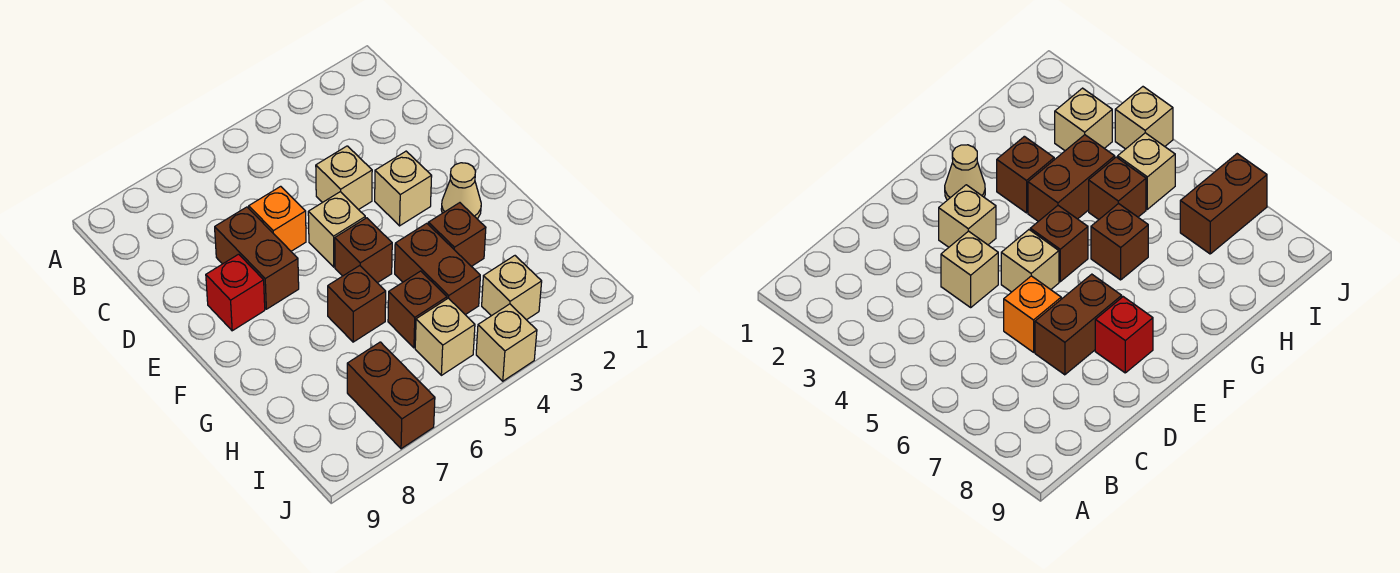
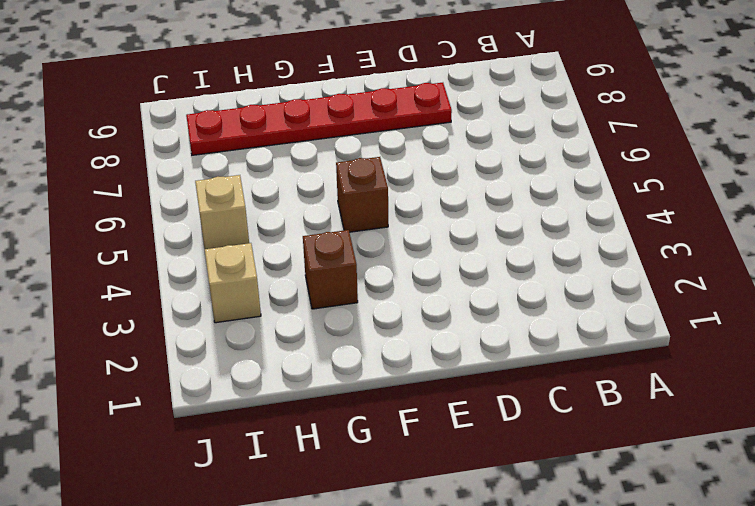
red plate D8:I8 level 1 -> red brick E8 level 1
none -> tan brick D4 level 1
none -> orange brick D6 level 1
none -> brown brick D7:E7 level 1

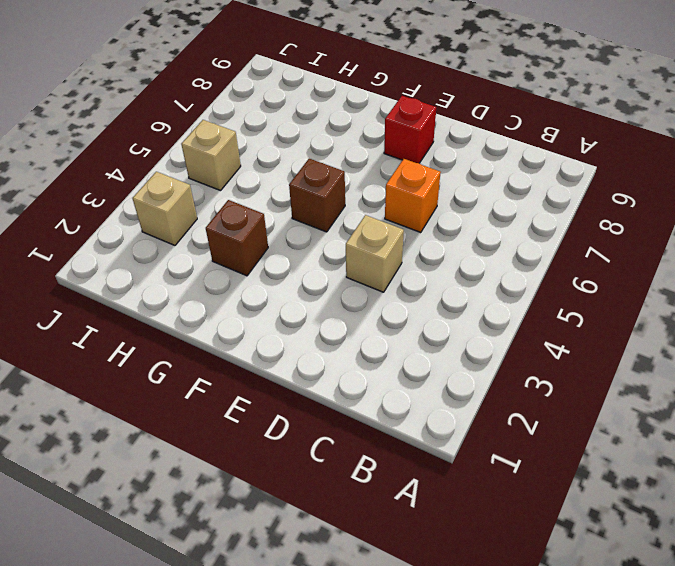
none -> brown brick D7:E7 level 1
none -> tan brick E3 level 1
none -> tan brick E5 level 1

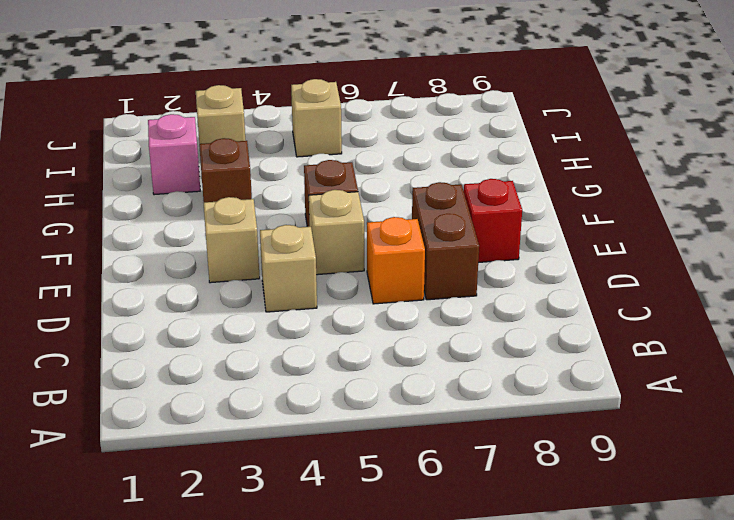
pink brick H2 level 1 -> none
none -> tan cone F2 level 1
none -> brown brick G4:H4 level 1
none -> brown brick G6 level 1

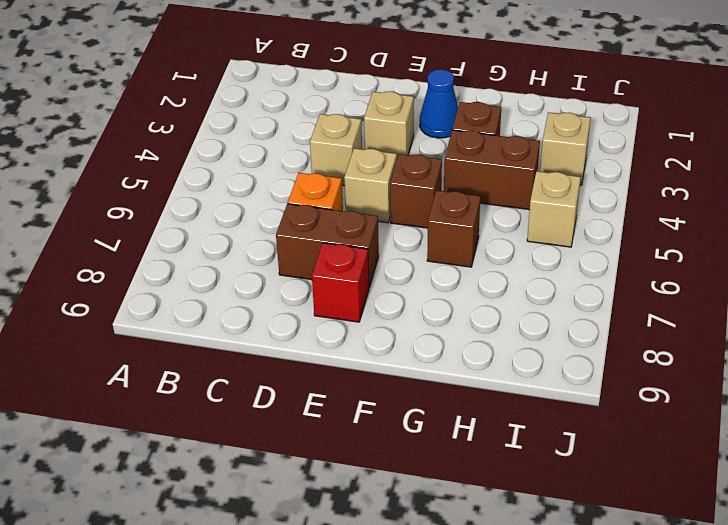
blue cone F2 level 1 -> tan cone F2 level 1
none -> brown brick H5 level 1
none -> brown brick I7:J7 level 1
none -> tan brick J4 level 1

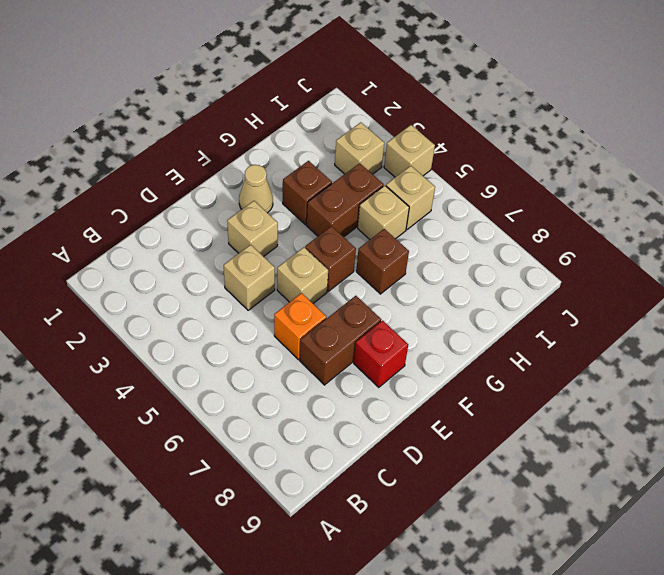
tan brick H5 level 1 -> brown brick H5 level 1
none -> brown brick I7:J7 level 1

